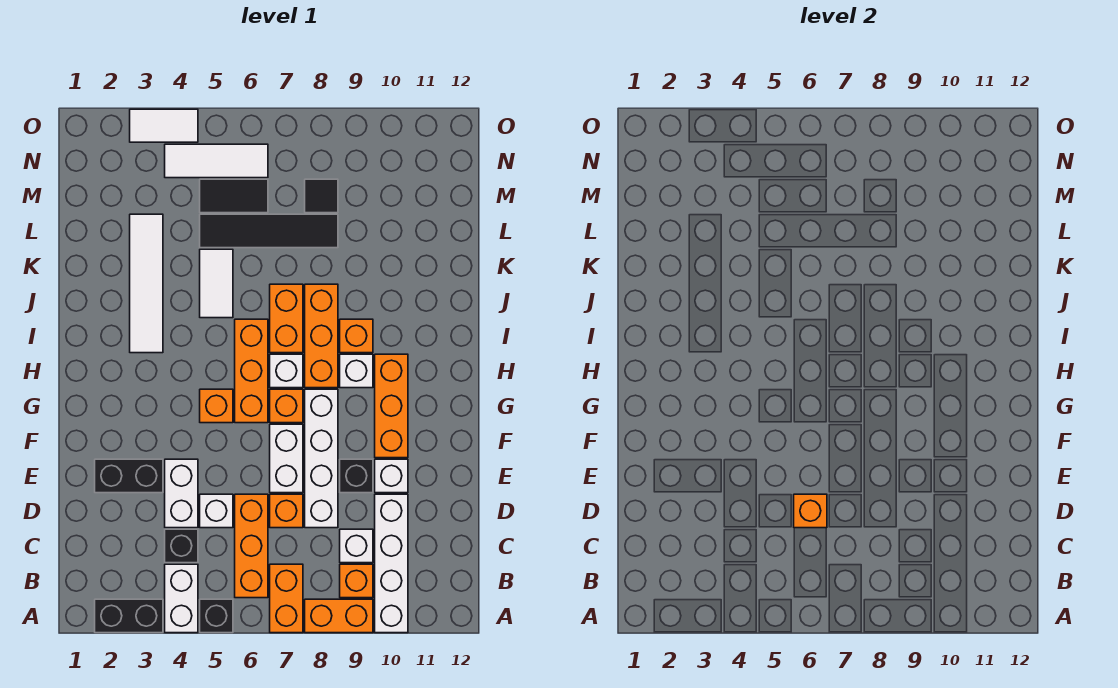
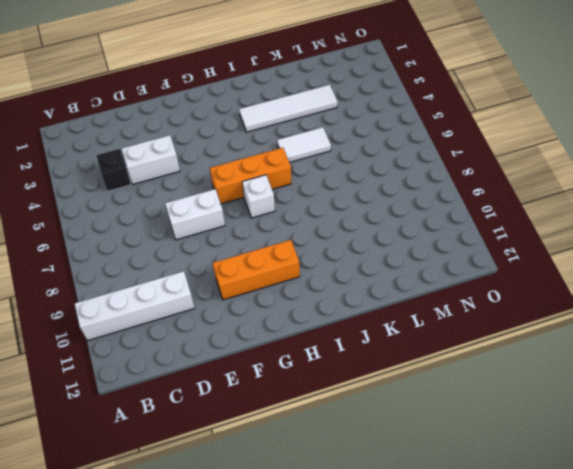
none -> black brick A2:A3 level 1
none -> white brick A4:B4 level 1
none -> black brick A5 level 1
none -> orange brick A7:B7 level 1

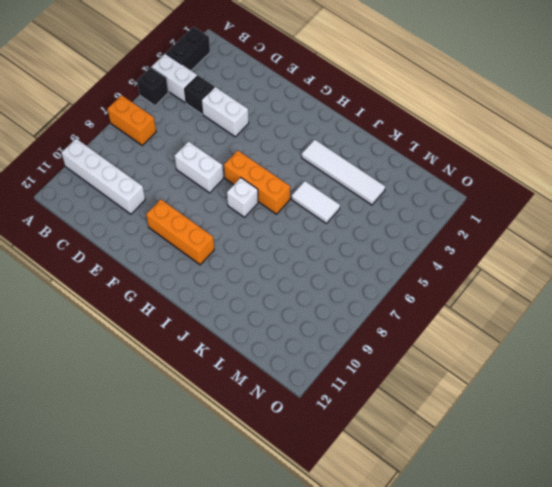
none -> orange brick A8:A9 level 1
none -> orange brick B6:D6 level 1
none -> orange brick B9 level 1
none -> white brick C9 level 1

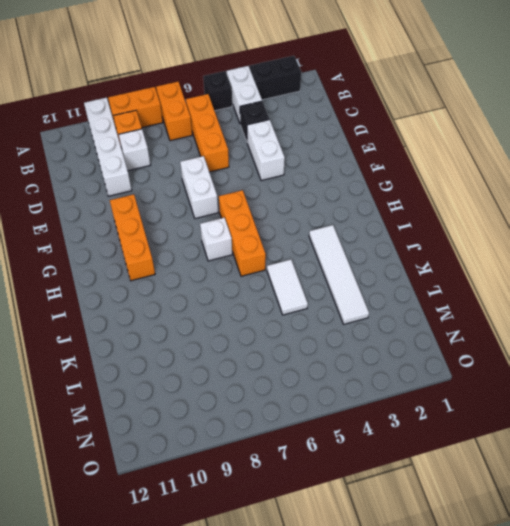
none -> white brick D5 level 1
none -> orange brick D7 level 1
none -> white brick D8:G8 level 1
none -> black brick E2:E3 level 1

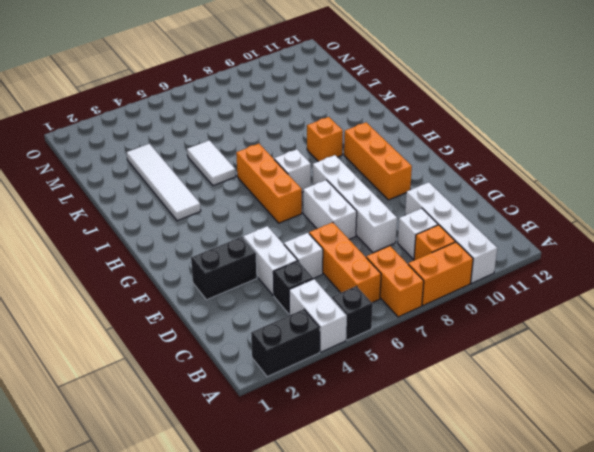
none -> orange brick D7 level 1
none -> black brick E9 level 1
none -> white brick E10 level 1
none -> orange brick G5 level 1

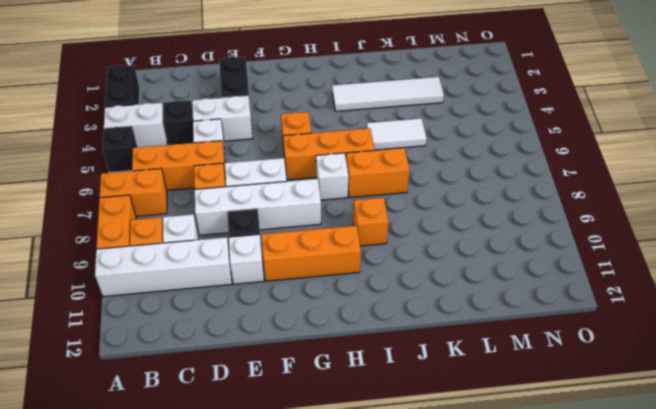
none -> orange brick G7 level 1
none -> orange brick H8:J8 level 1
none -> white brick H9 level 1
none -> black tile L5:L8 level 1

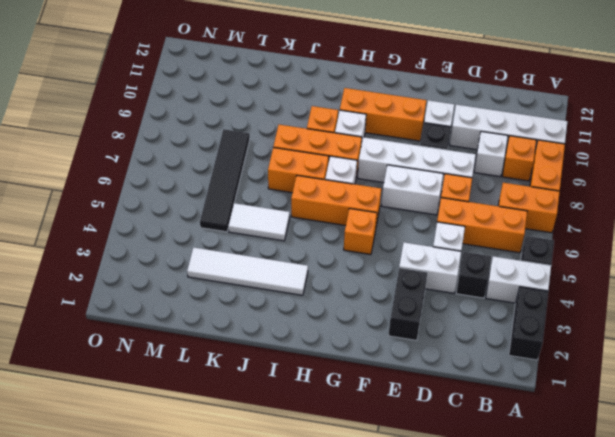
none -> orange brick G7 level 1
none -> black tile M5:M6 level 1
none -> black tile M8 level 1
none -> white tile N4:N6 level 1

